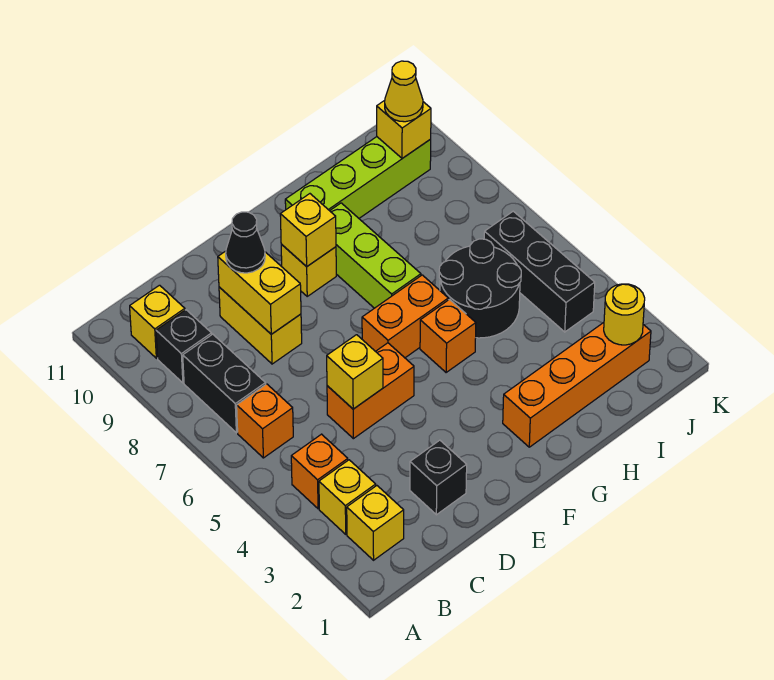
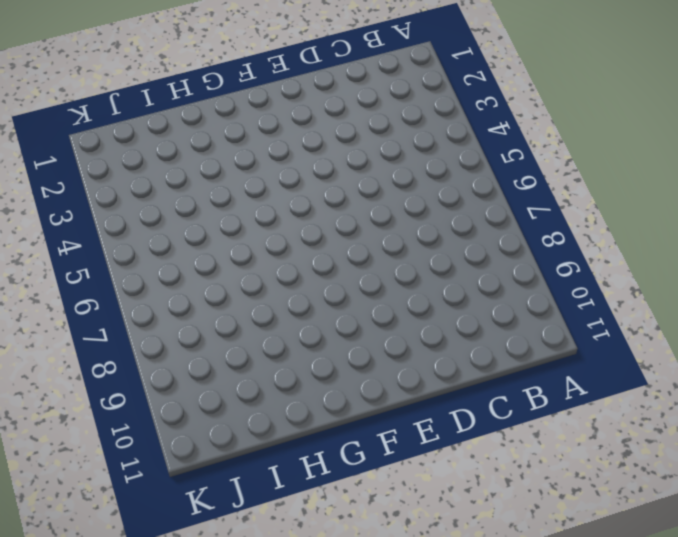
none -> yellow brick B2 level 1
none -> yellow brick B3 level 1
none -> orange brick B4 level 1

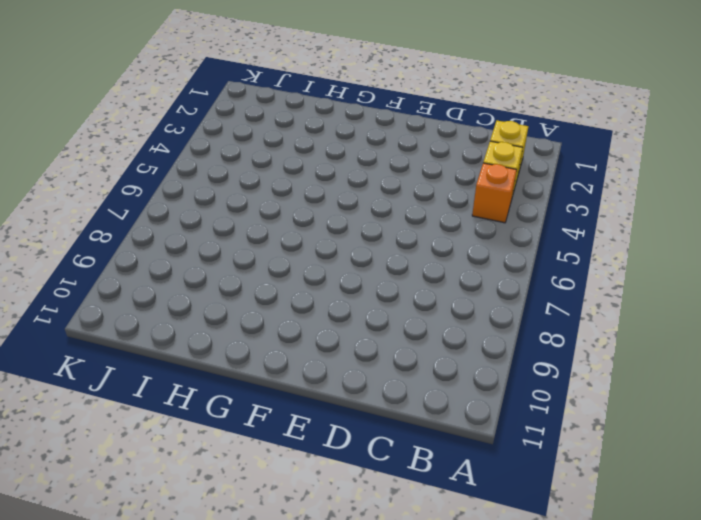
none -> orange brick B6 level 1
none -> black brick B7:B8 level 1
none -> black brick B9 level 1

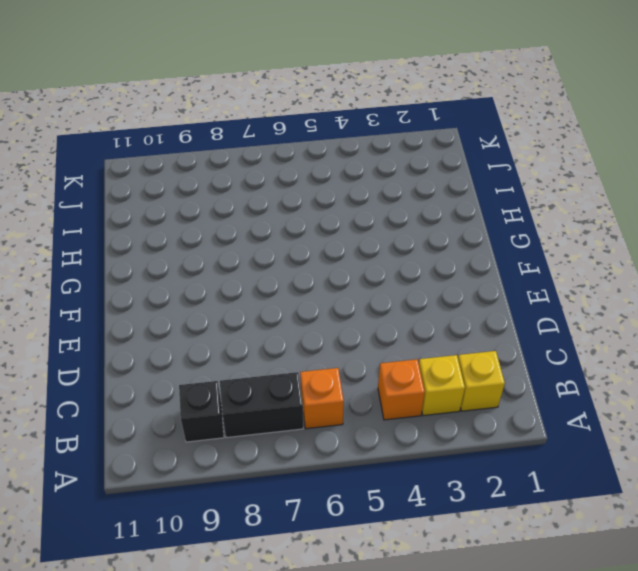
none -> yellow brick B10 level 1
none -> black brick D2 level 1
none -> orange brick D5:E5 level 1

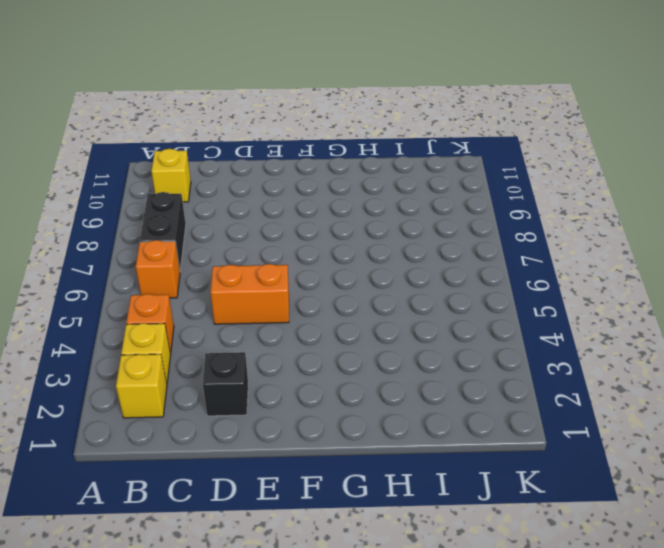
none -> black brick B9 level 1
none -> yellow brick D8:D9 level 1
none -> orange brick F6:G6 level 1

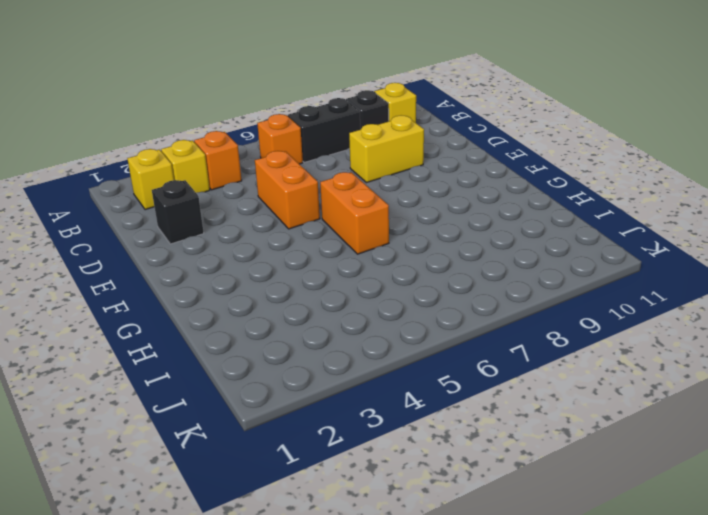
none -> yellow brick F9 level 1
none -> orange brick G2:J2 level 1
none -> orange brick G5 level 1

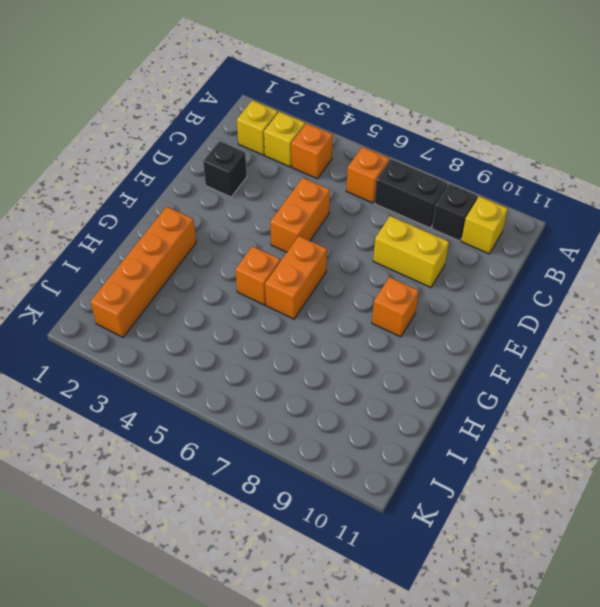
orange brick F9 level 1 -> yellow brick F9 level 1
none -> lime brick G7:G9 level 1
none -> lime brick G10:J10 level 1
none -> black round brick H5:I6 level 1

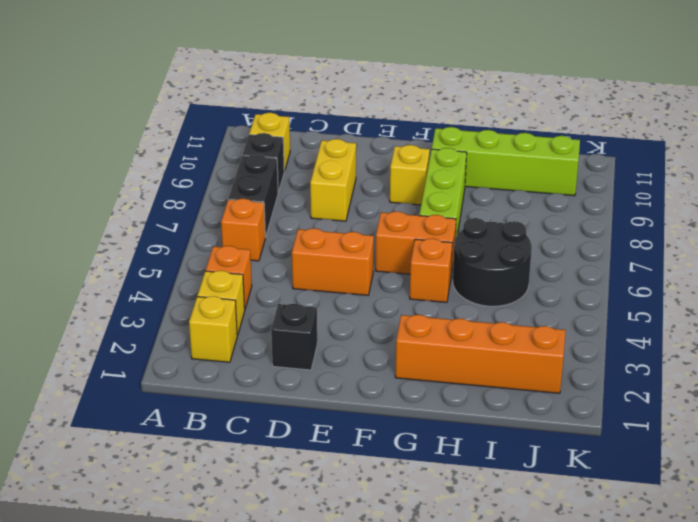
none -> black brick J4:J6 level 1
none -> yellow brick D5 level 2
none -> yellow brick D8:D9 level 2

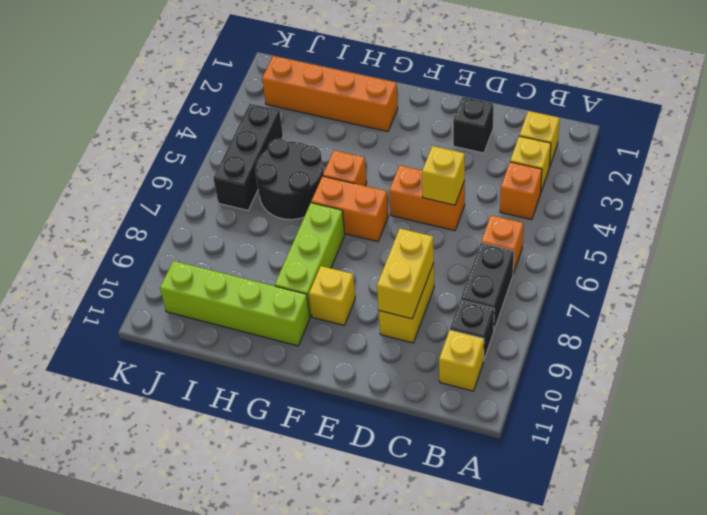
none -> yellow brick F9 level 2
none -> yellow round brick J2 level 2
none -> yellow brick J10 level 2

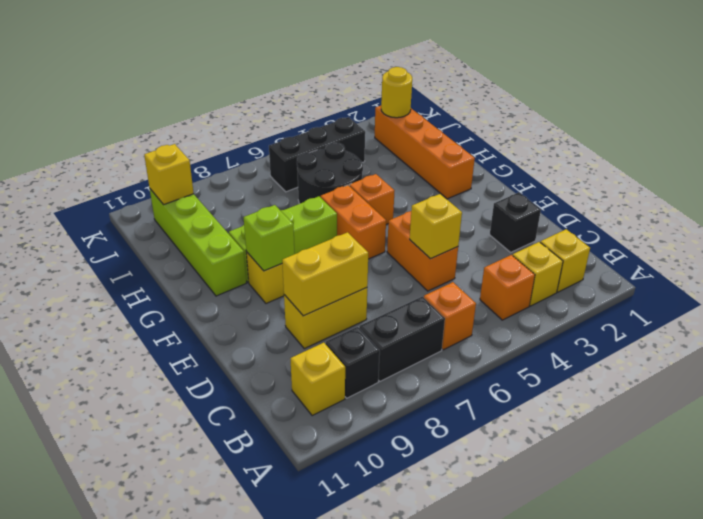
lime brick F9 level 2 -> yellow brick F9 level 2
none -> black cone D9 level 3
none -> yellow cone J10 level 3

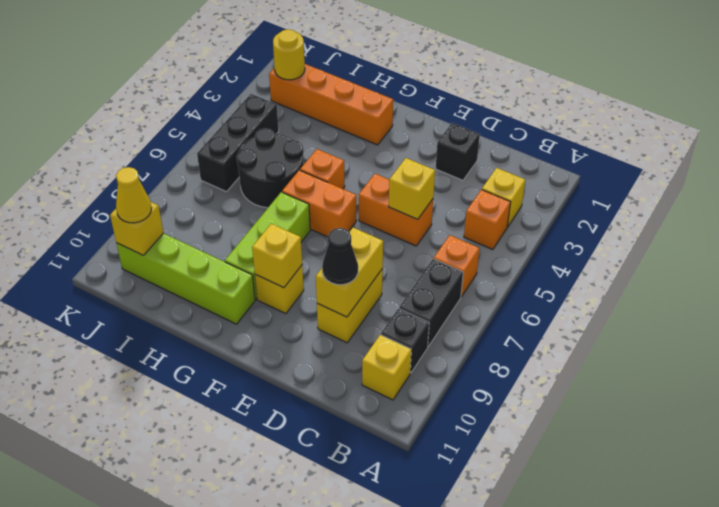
none -> yellow brick B2 level 1

